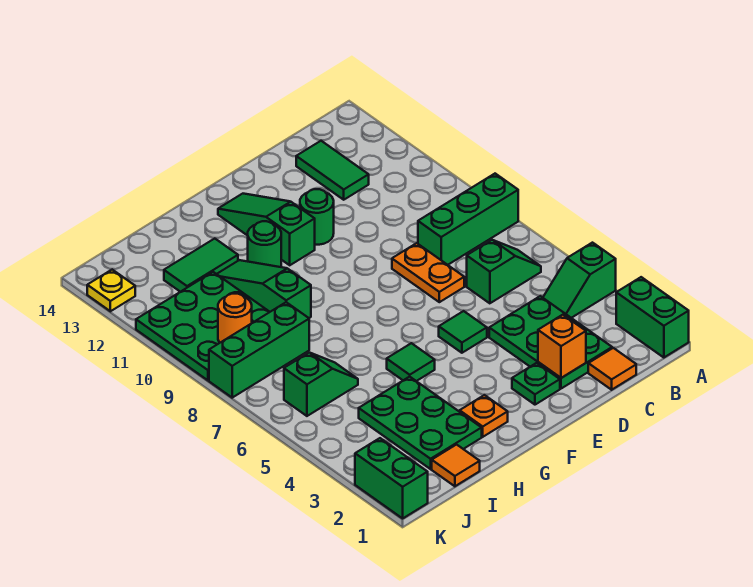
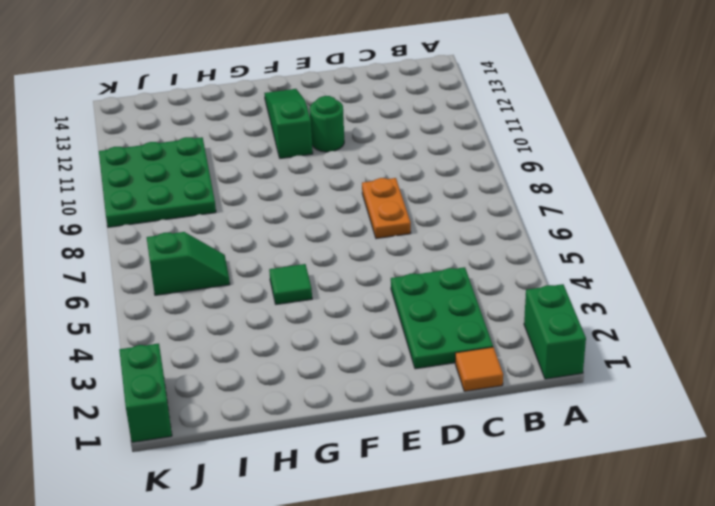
none -> green slope A4:B4 level 1 top A
none -> green brick A8:C8 level 1
none -> green slope B6:C6 level 1 top C

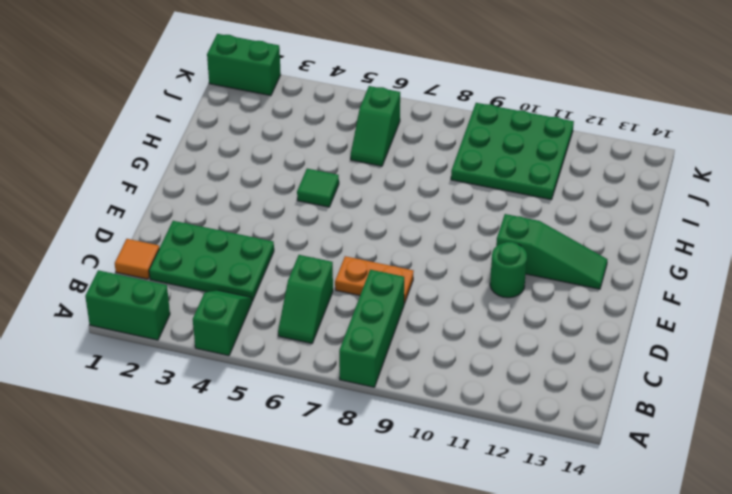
none -> green tile C12:C13 level 1
none -> green plate E2 level 1
none -> green tile E5 level 1

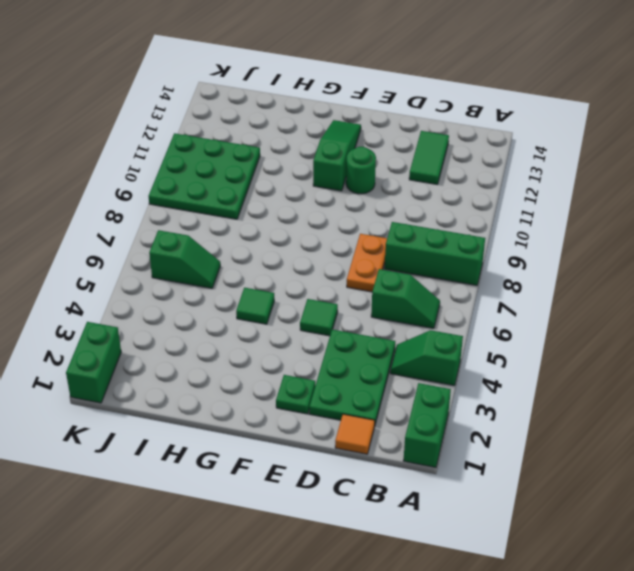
none -> orange plate G2 level 1
none -> green round brick G11 level 1
none -> green plate H2:I4 level 1

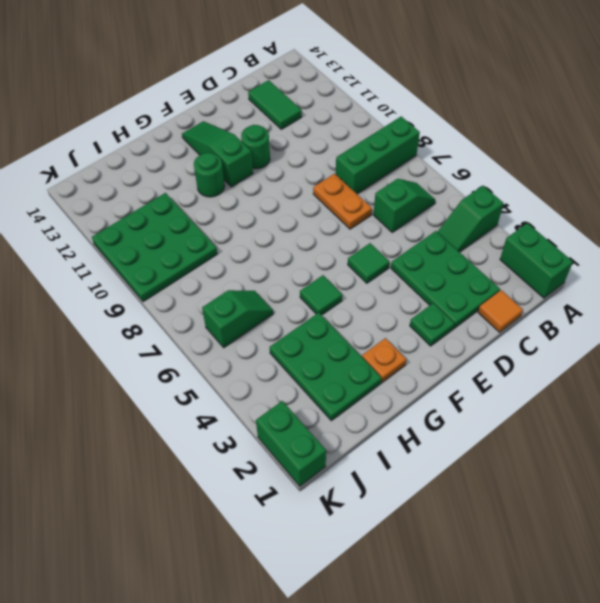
none -> green slope H9:H11 level 1 top 9
none -> green tile H12:I12 level 1
none -> orange tile I1 level 1

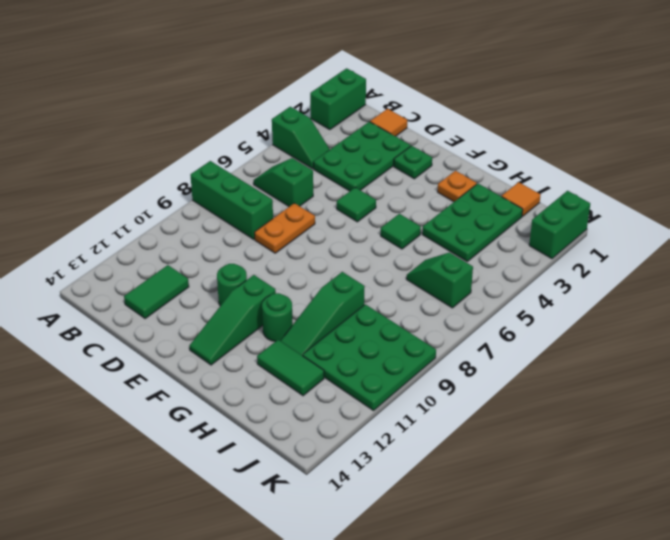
none -> green brick I8:K8 level 1
none -> yellow plate K13 level 1
none -> orange brick D2 level 2

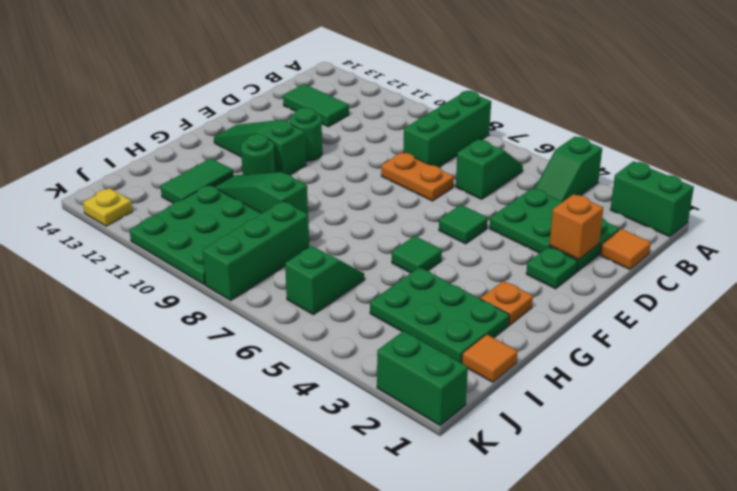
none -> orange round brick J9 level 2

